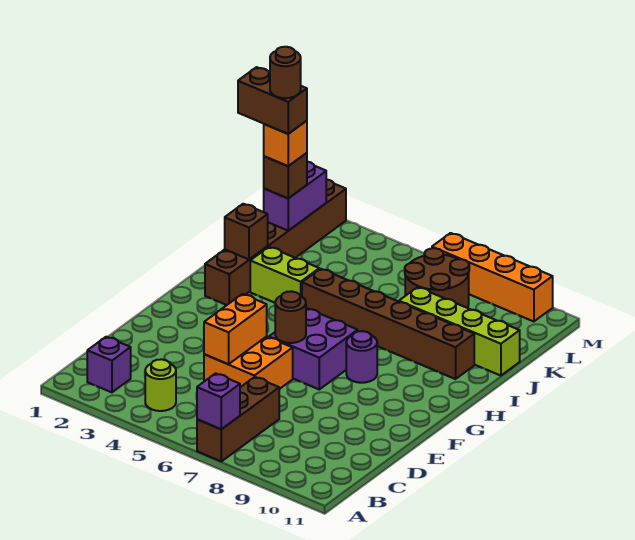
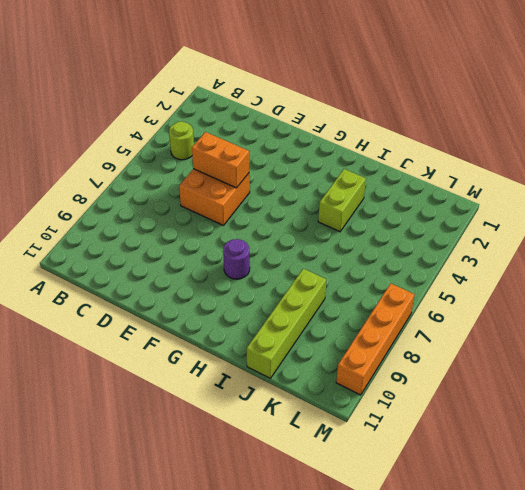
none -> brown brick A7:C7 level 1
none -> purple brick B2 level 1
none -> purple brick F6:G7 level 1

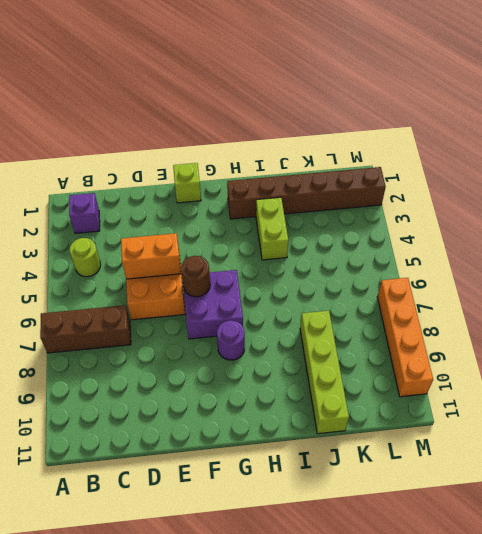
lime brick F1 level 1 -> none
none -> brown brick I5:I10 level 1
none -> brown round brick K7:L8 level 1
none -> purple brick A7 level 2

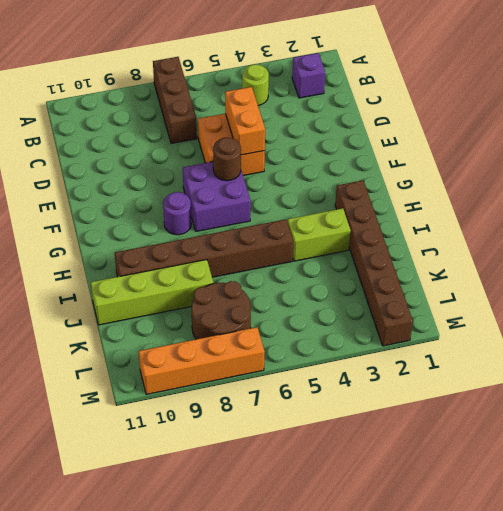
none -> purple brick A7 level 2
none -> brown brick I2 level 2
none -> purple brick K2:L2 level 2

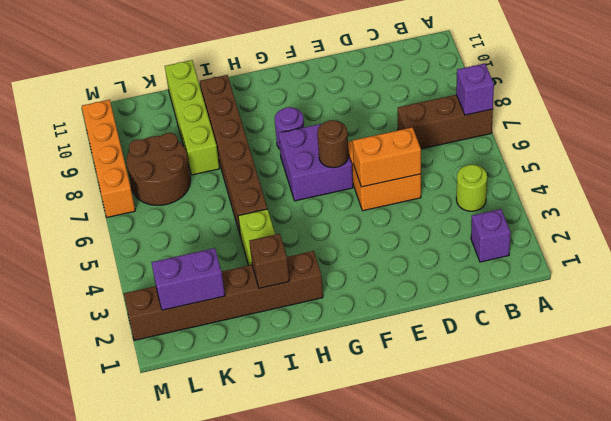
none -> brown brick K2 level 3
none -> orange brick K2 level 4
none -> brown brick K1:K2 level 5

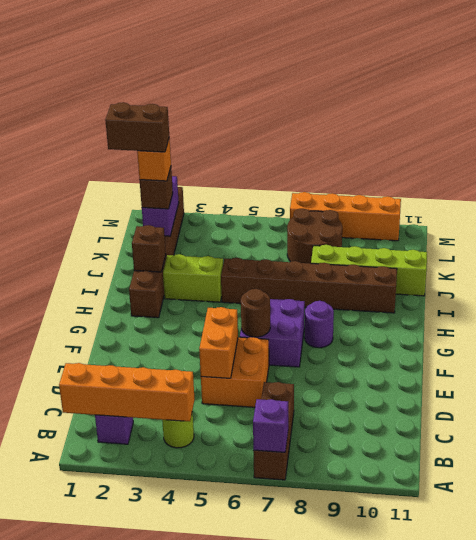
orange brick B1:B4 level 2 -> none
none -> brown round brick K2 level 6

